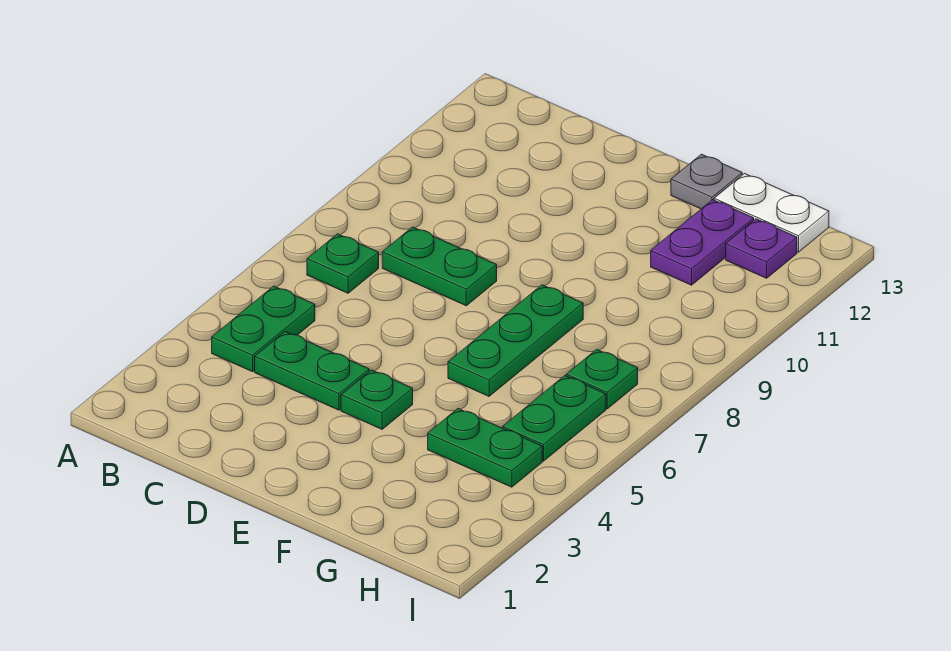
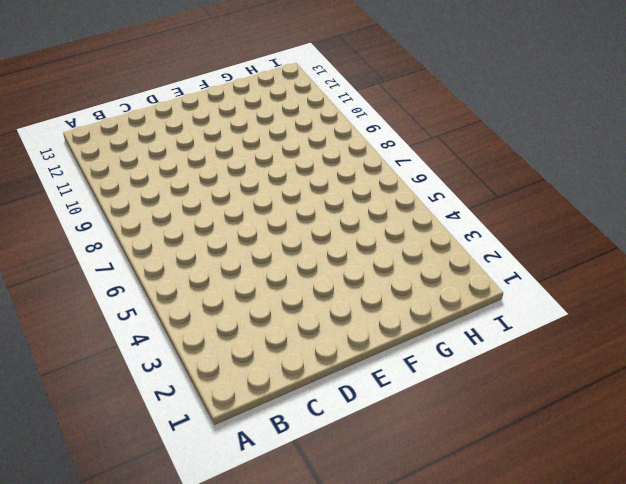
none -> green plate B4:B5 level 1
none -> green plate B7 level 1
none -> green plate C4:D4 level 1

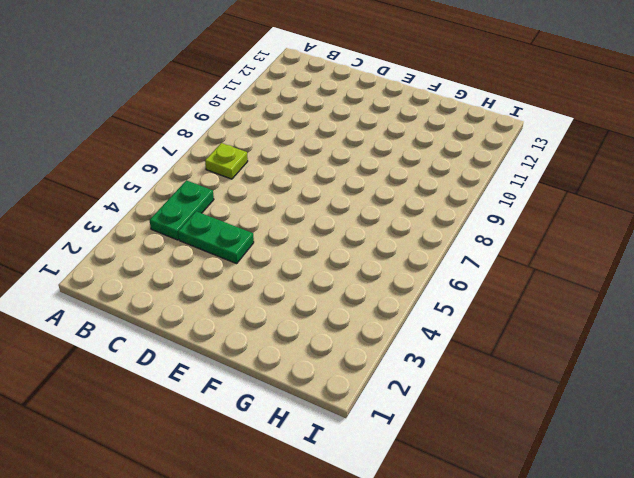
lime plate B7 level 1 -> green plate B7 level 1
none -> green plate C8:D8 level 1
none -> green plate E4 level 1
none -> green plate F6:F8 level 1

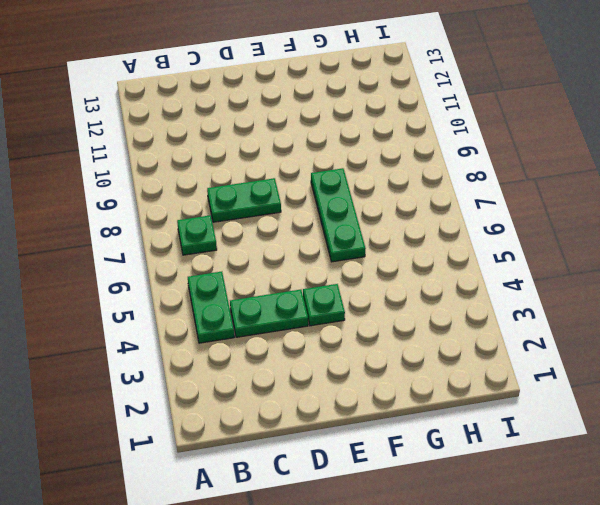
none -> grey plate F13 level 1
none -> green plate G4:H4 level 1
none -> purple plate G11:G12 level 1

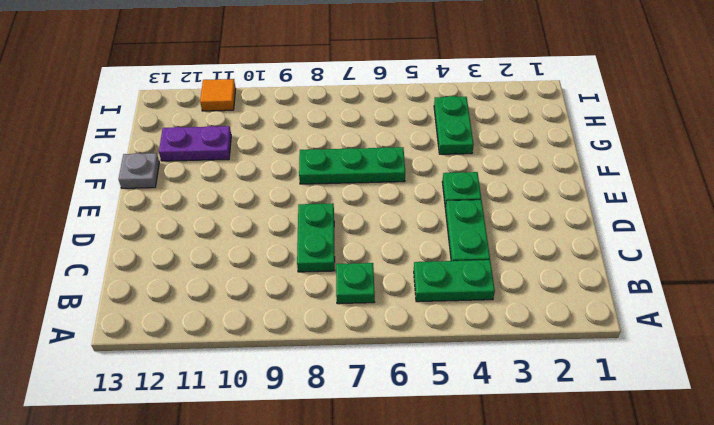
orange tile I11 level 1 -> none
none -> white plate G13:H13 level 1
none -> green plate H5:H6 level 1
none -> green plate H7 level 1

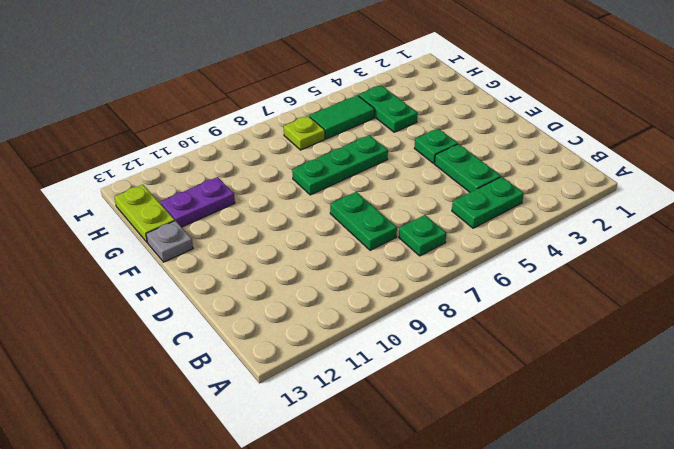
lime plate G13:H13 level 1 -> white plate G13:H13 level 1
green tile H5:H6 level 1 -> green plate H5:H6 level 1
lime plate H7 level 1 -> green plate H7 level 1
none -> purple plate H12 level 1

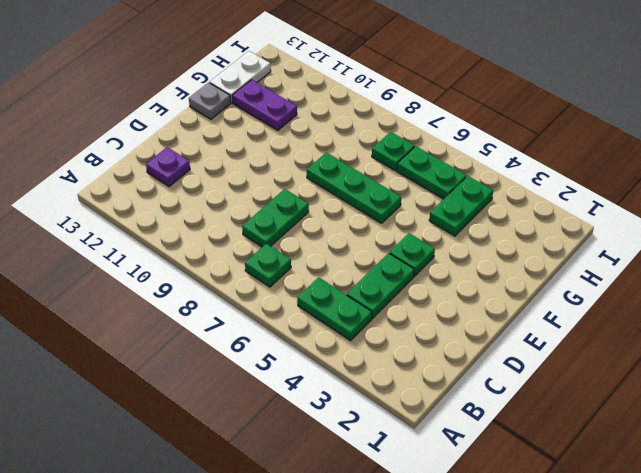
purple plate C12 level 1 -> purple plate H12 level 1

